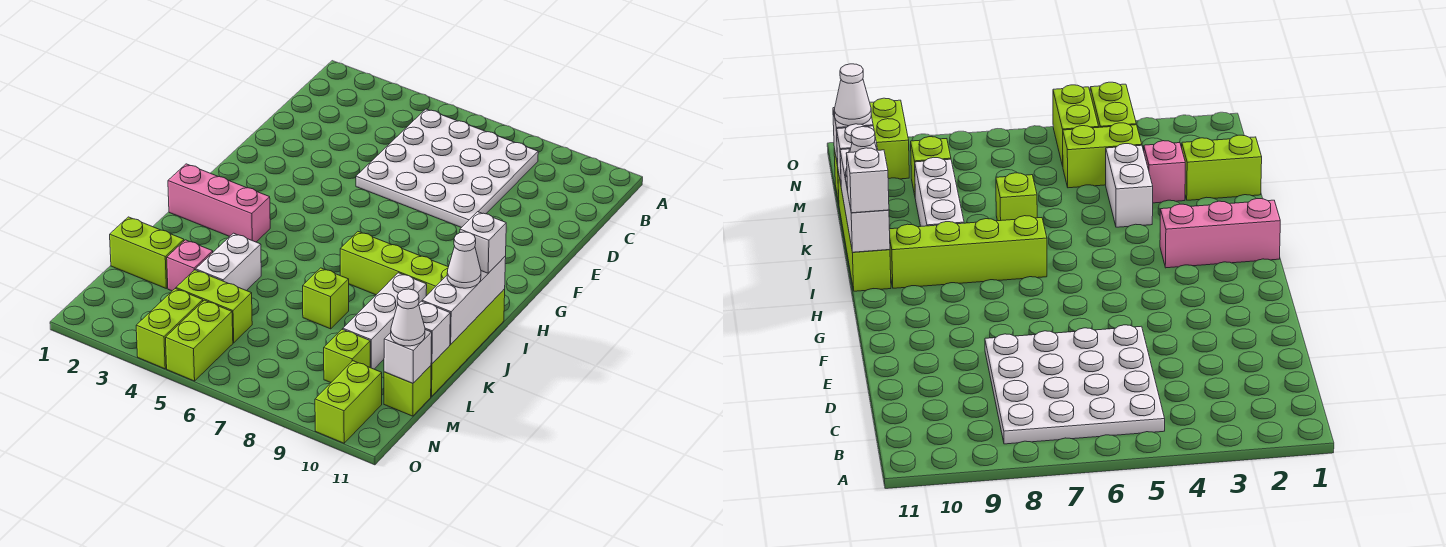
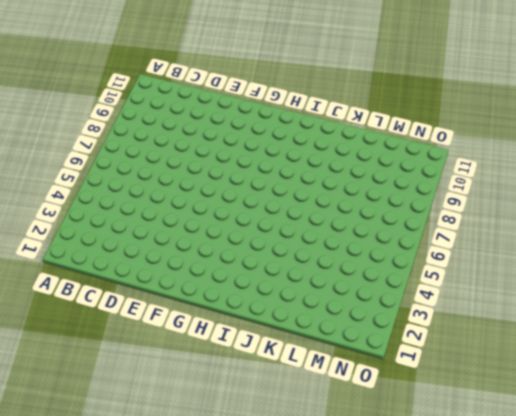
none -> white plate B5:E8 level 1
none -> pink brick I1:I3 level 1
none -> lime brick I7:I10 level 1

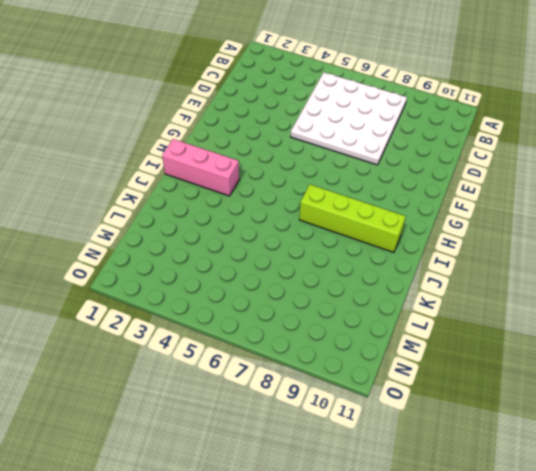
none -> lime brick I11:L11 level 1
none -> white brick J9:L9 level 1
none -> white brick K4:L4 level 1

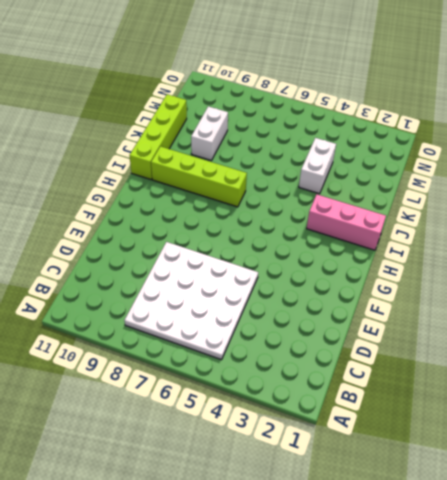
white brick K9:L9 level 1 -> white brick J9:L9 level 1
none -> lime brick K7 level 1
none -> lime brick L1:L2 level 1
none -> pink brick L3 level 1

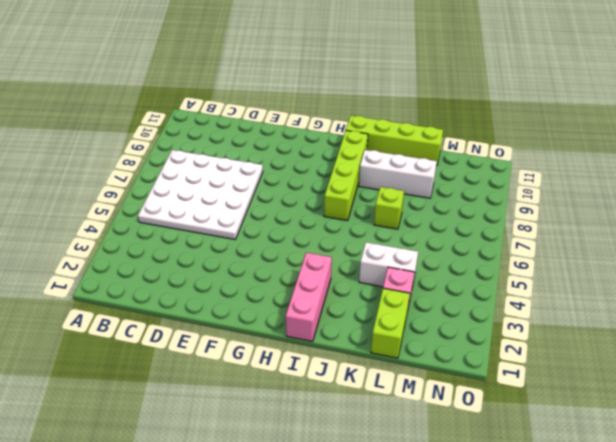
none -> lime brick M4:M5 level 1
none -> lime brick M9 level 1
none -> lime brick M11 level 1

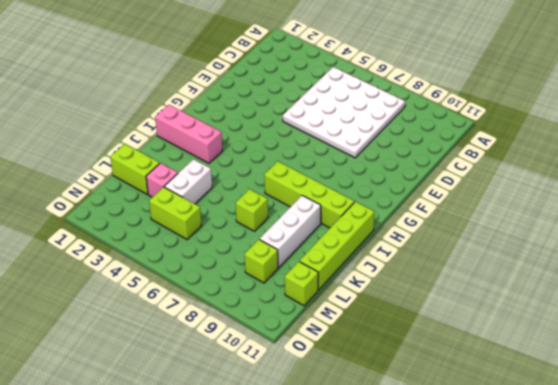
none -> lime brick N4:O4 level 1
none -> lime brick N5:O5 level 1
none -> lime brick N10:O10 level 1

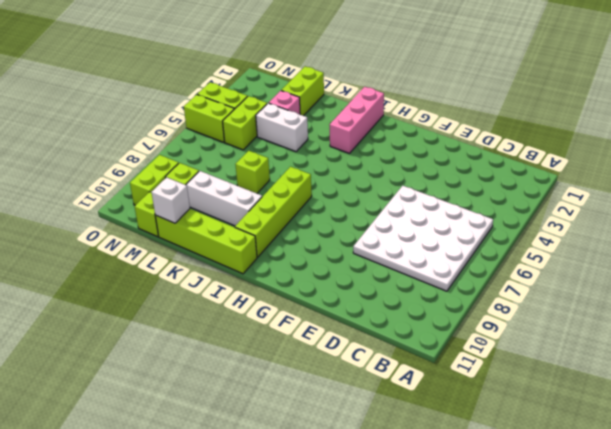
lime brick N9:N10 level 1 -> lime brick N10:O10 level 1
none -> white brick I11:K11 level 2
none -> white brick M11 level 2
none -> white brick I11 level 3

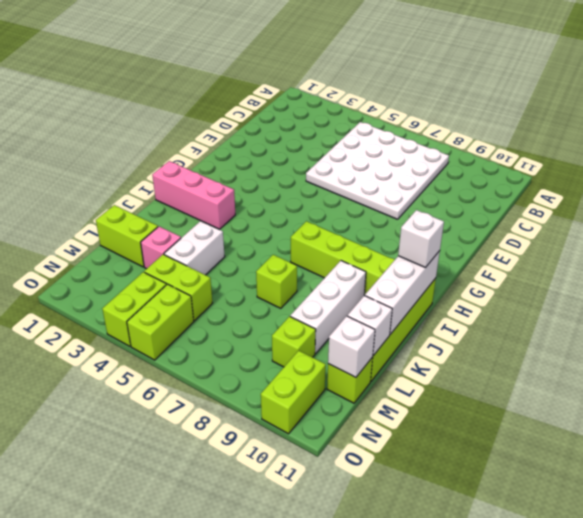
none -> white cone J11 level 3
none -> white cone M11 level 3

